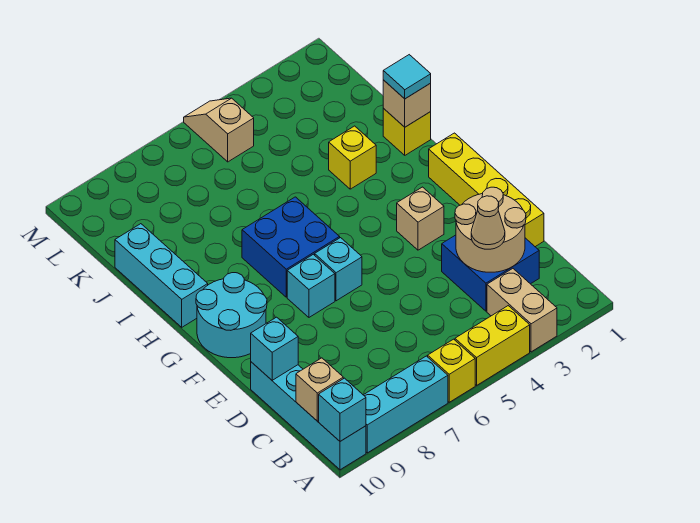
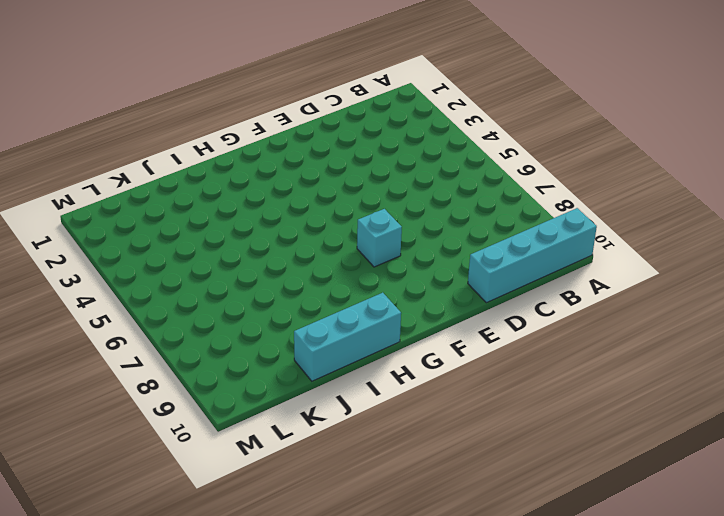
none -> tan brick A3:B3 level 1
none -> yellow brick A4:A5 level 1
none -> yellow brick A6 level 1

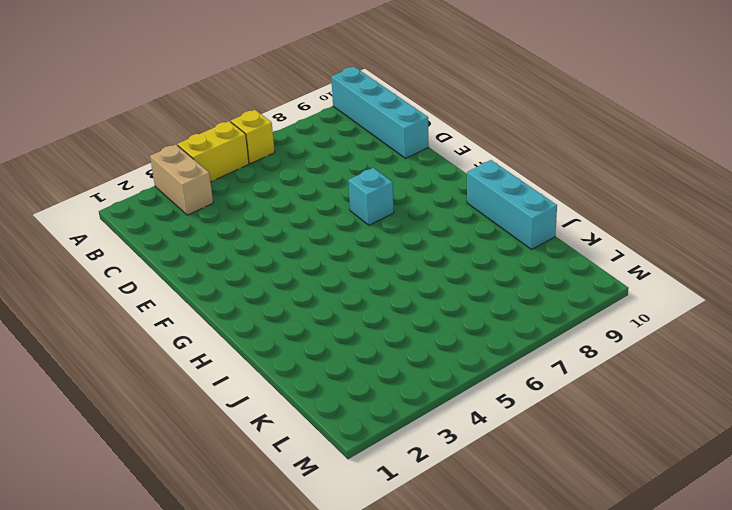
none -> cyan brick A7:A9 level 1
none -> blue brick C2:D3 level 1
none -> yellow brick D1:G1 level 1

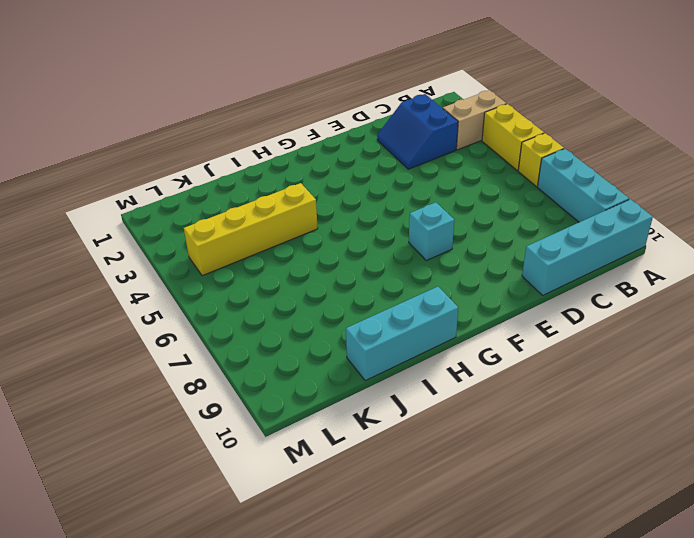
blue slope C2:D3 level 1 top C -> blue brick C2:D3 level 1
yellow brick I4:L4 level 1 -> yellow brick D1:G1 level 1
none -> tan brick F3 level 1
none -> cyan brick F6 level 1
none -> cyan round brick F9:G10 level 1

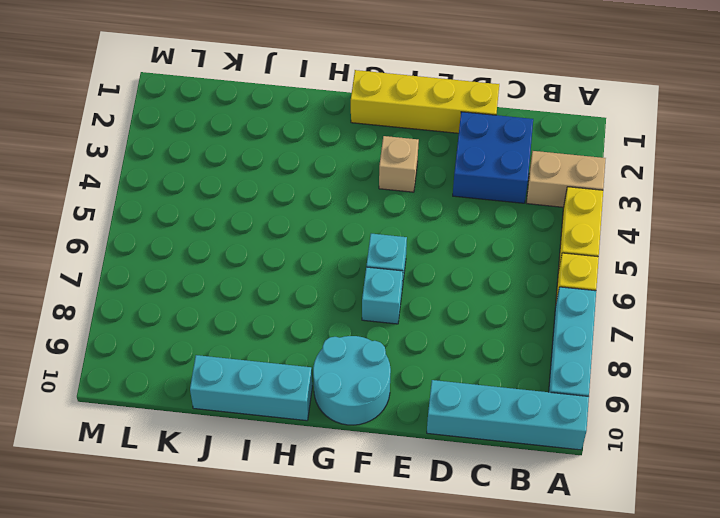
none -> blue brick G6:H7 level 1
none -> yellow brick I1 level 1
none -> yellow brick I3 level 1

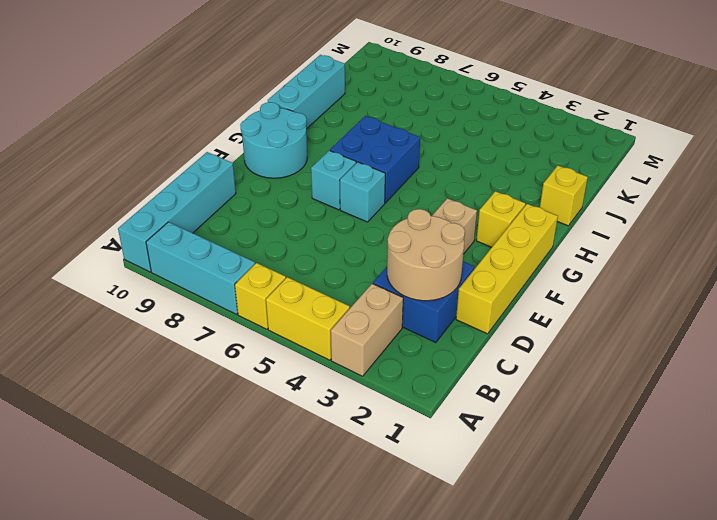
yellow brick G2 level 1 -> yellow brick I3 level 1
none -> tan slope L5:M5 level 1 top L
none -> cyan brick A10 level 2
none -> tan brick B10 level 2

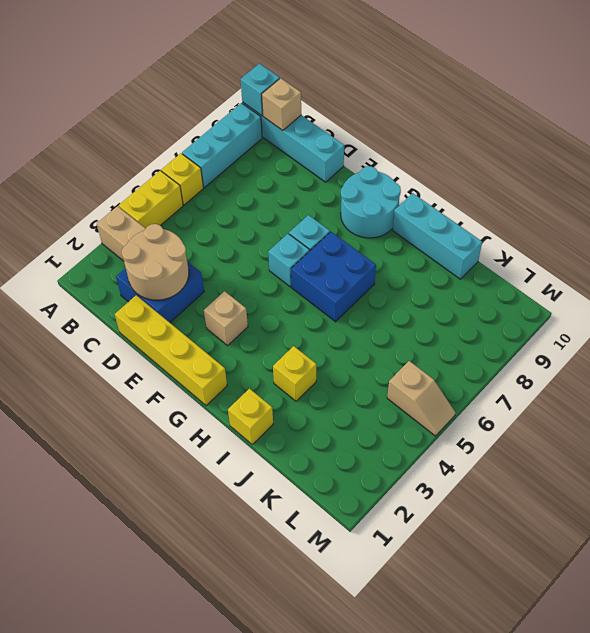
none -> cyan brick D10 level 2
none -> tan brick I1 level 2
none -> tan cone C3 level 3

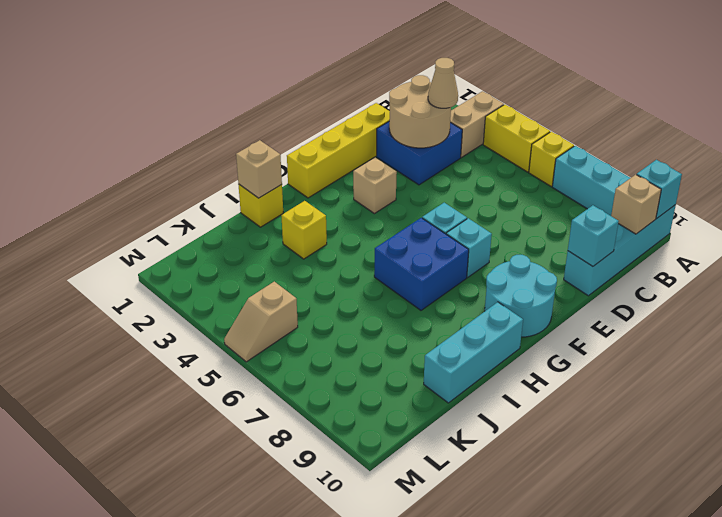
none -> cyan tile I1 level 3

